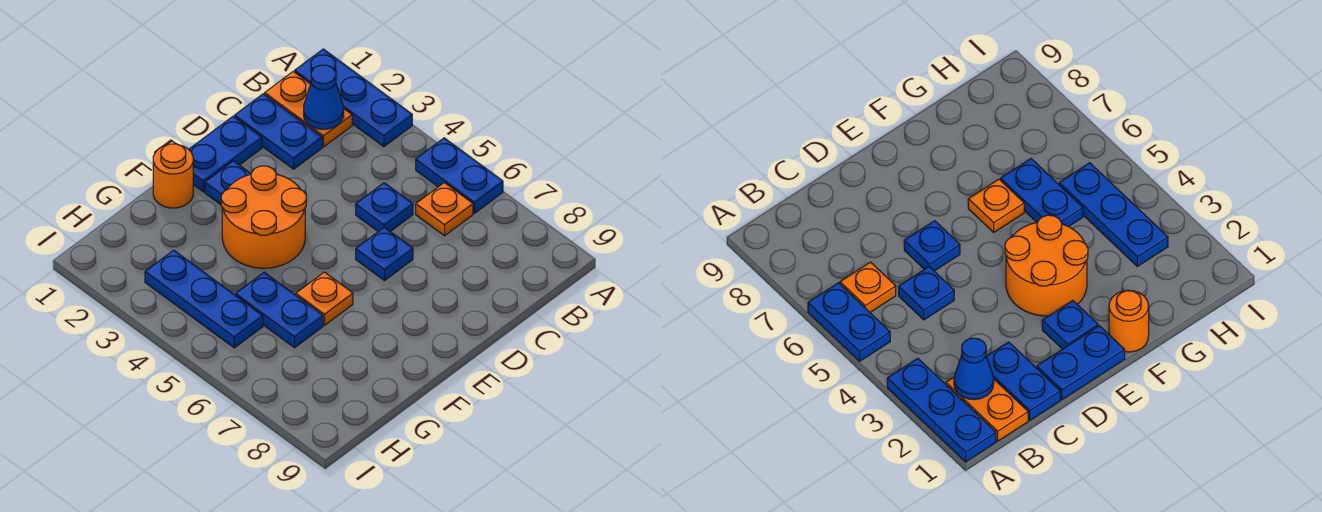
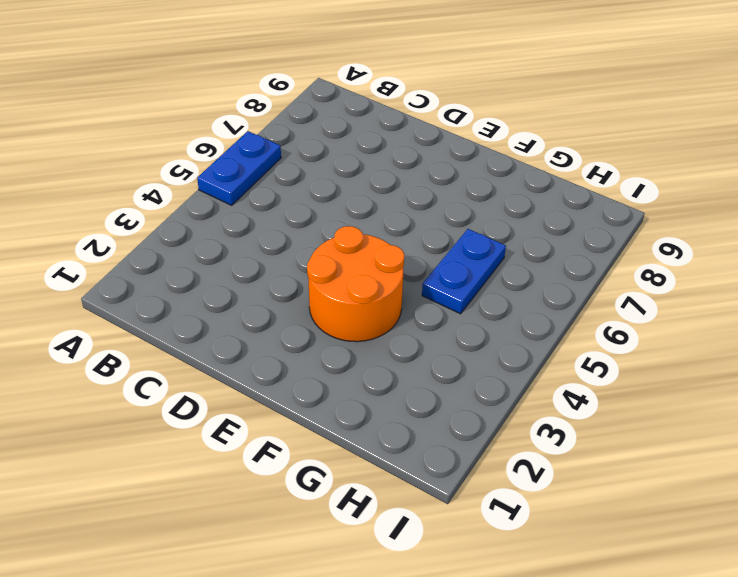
none -> blue plate A1:A3 level 1
none -> orange plate B1:B2 level 1
none -> orange plate B6 level 1

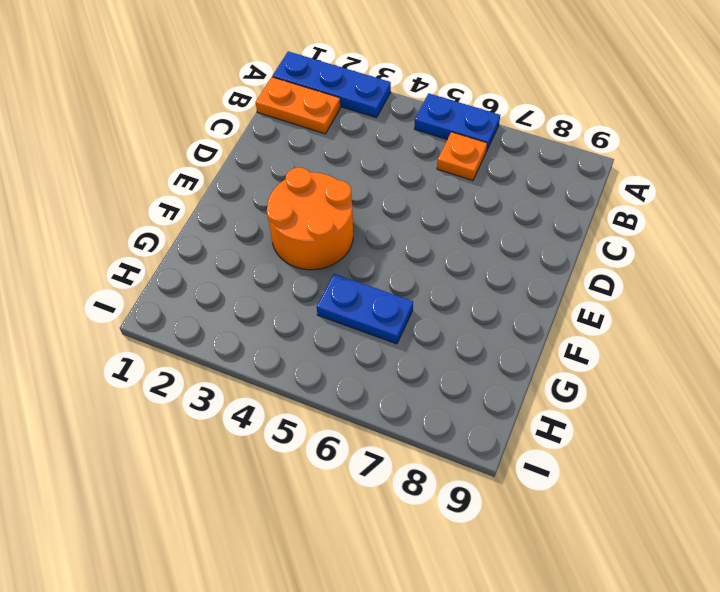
none -> blue plate C1:C2 level 1
none -> blue plate C5 level 1
none -> blue plate D1:E1 level 1

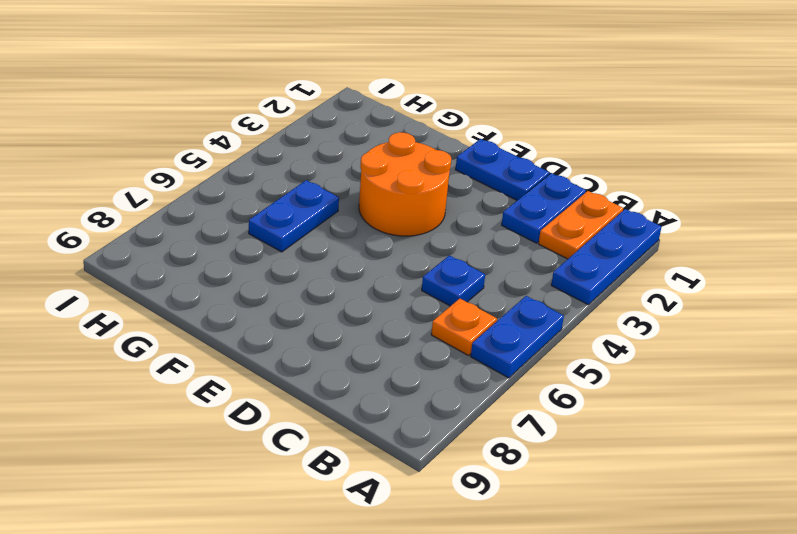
none -> blue plate D6 level 1
none -> blue plate E2 level 1
none -> orange round brick F1 level 1

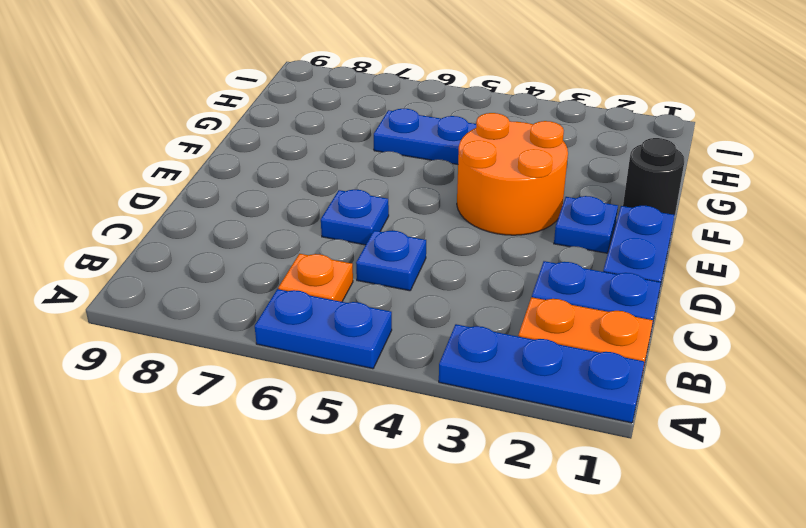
black round brick F1 level 1 -> orange round brick F1 level 1
none -> orange plate F6 level 1
none -> blue plate H3:H5 level 1
none -> blue cone B2 level 2

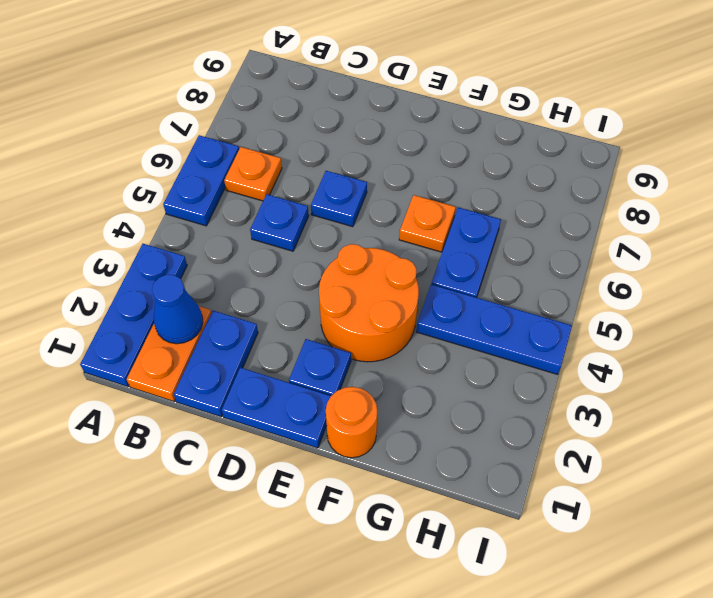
blue plate G4:I4 level 1 -> blue plate H3:H5 level 1

